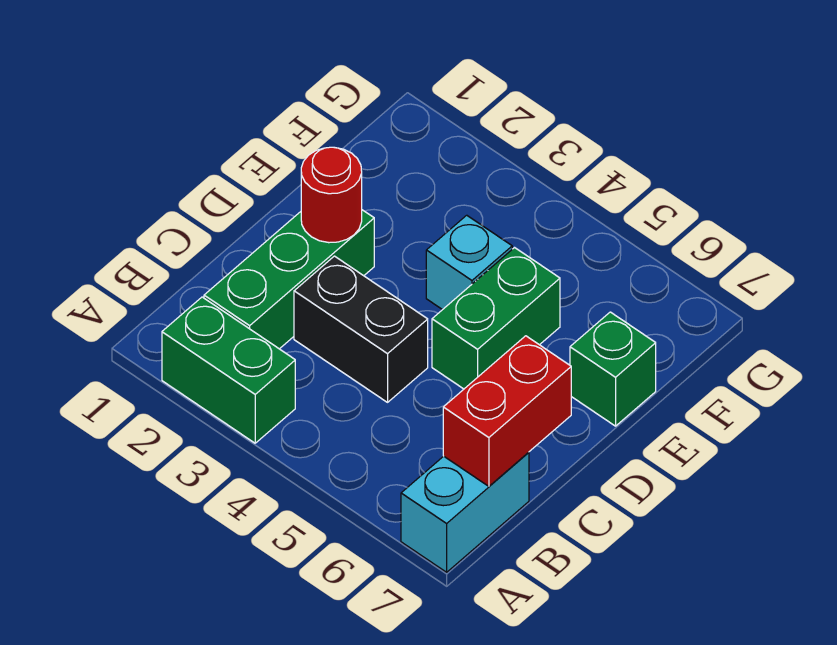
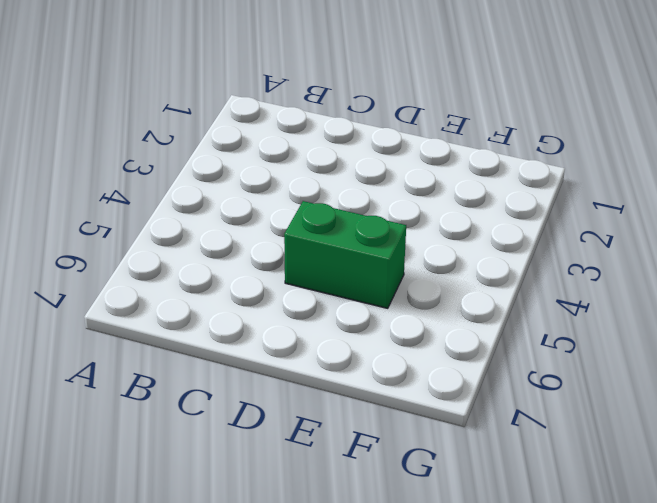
none -> green brick A2:A3 level 1
none -> cyan brick A7:B7 level 1

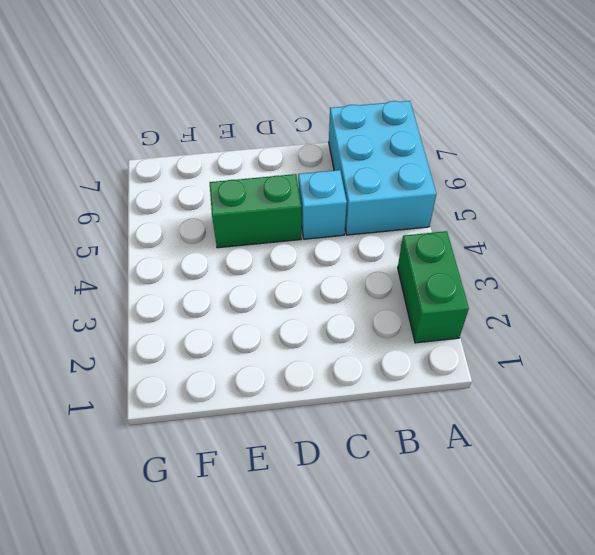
cyan brick A5:B7 level 1 -> cyan brick A7:B7 level 1
cyan brick C5 level 1 -> cyan brick E4 level 1
none -> green brick B2:D2 level 1
none -> black brick C3:C4 level 1

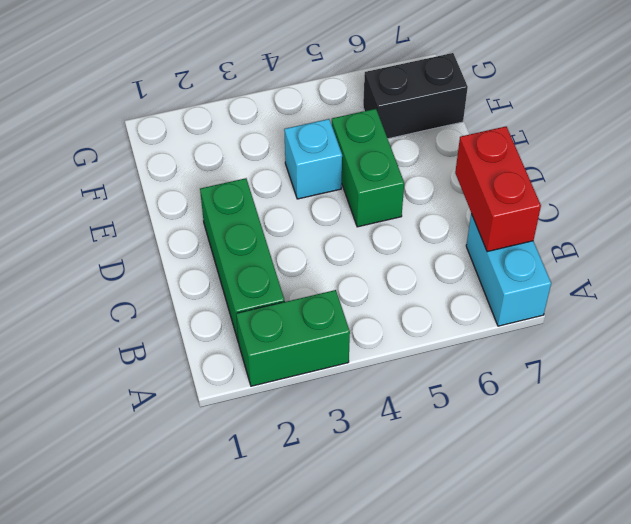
black brick F6:F7 level 1 -> black brick C3:C4 level 1
none -> green brick E7 level 1
none -> red round brick D2 level 2

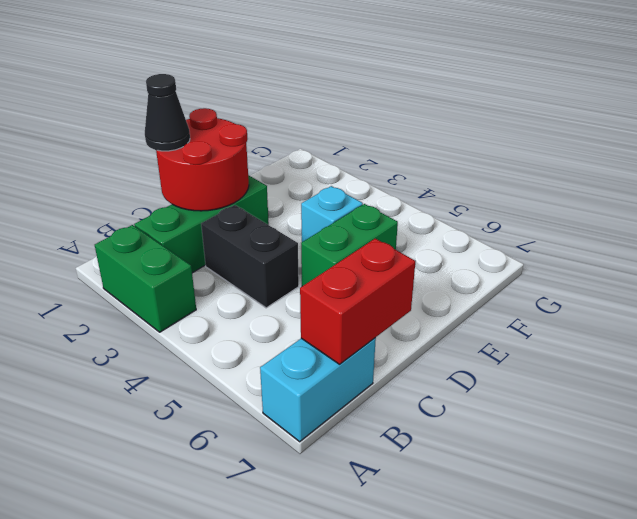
red round brick C1:D2 level 2 -> red round brick D2 level 2
black cone C1 level 3 -> none
none -> green brick E7 level 1

